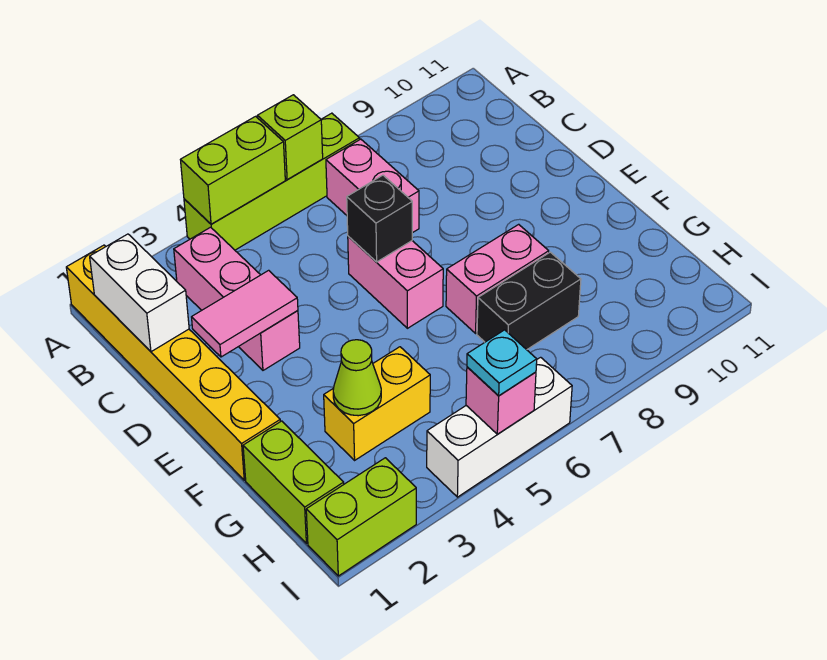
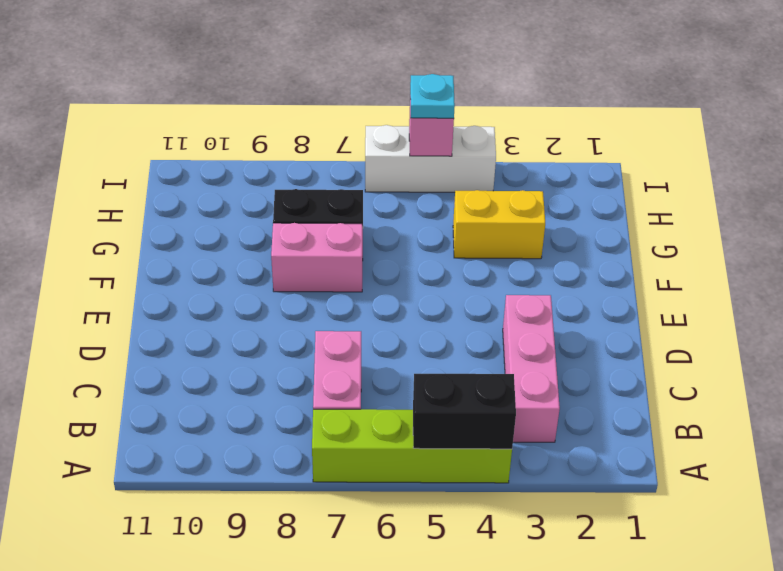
black brick A4:A5 level 2 -> lime brick A4:A5 level 2
none -> yellow brick A1:F1 level 1
none -> pink brick D6:E6 level 1
none -> lime brick G1:H1 level 1

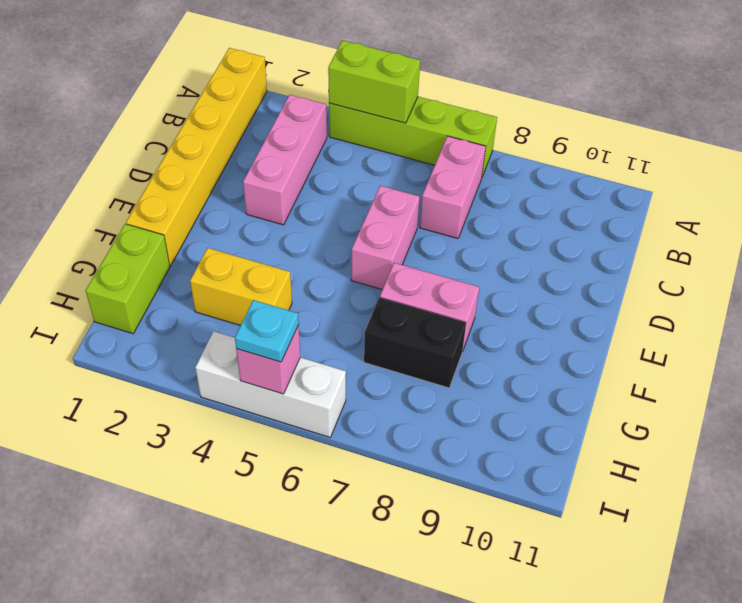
none -> lime brick I1:I2 level 1
none -> lime brick A6 level 2
none -> white brick B1:C1 level 2

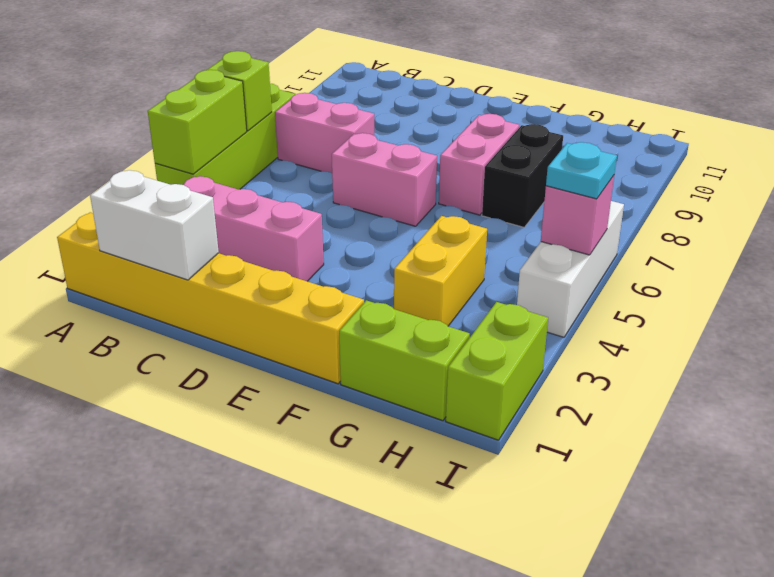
none -> pink tile D2:D3 level 2
none -> black brick D6 level 2
none -> lime cone G3 level 2

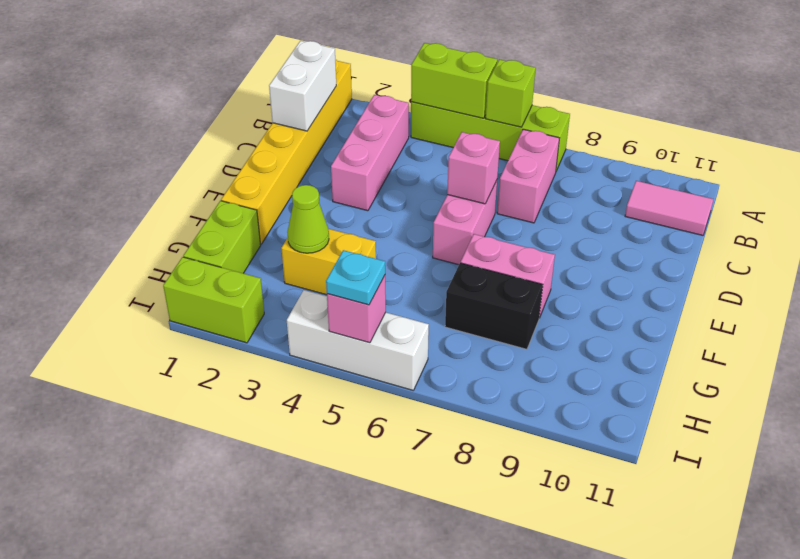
pink tile B10:B11 level 1 -> pink tile D2:D3 level 2
pink brick D6 level 2 -> black brick D6 level 2

